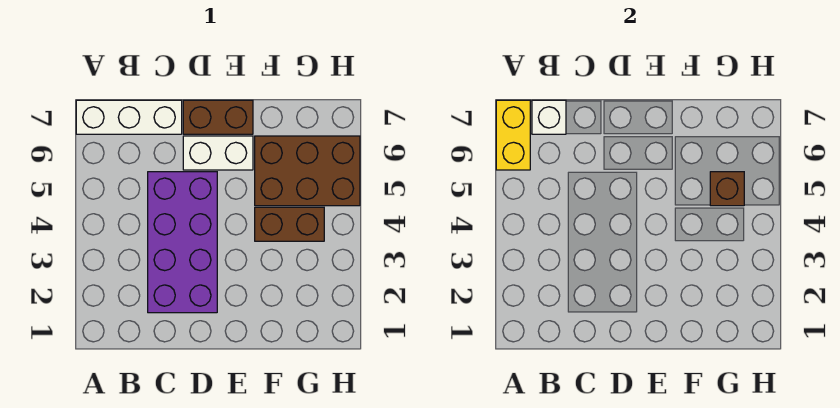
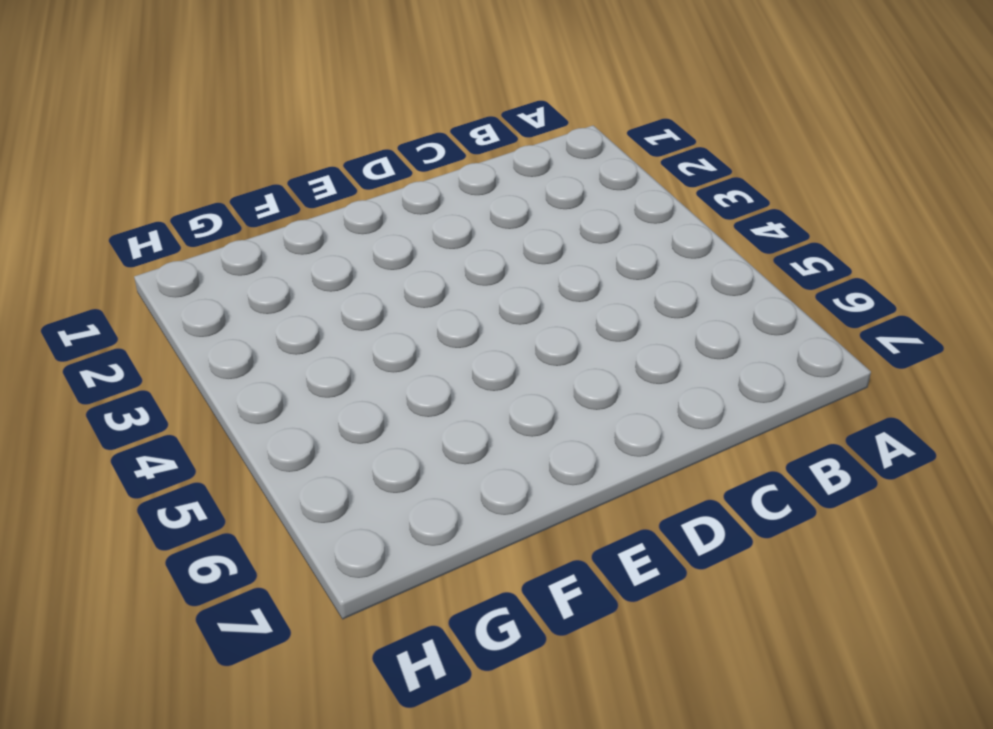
none -> white brick A7:C7 level 1
none -> purple brick C2:D5 level 1

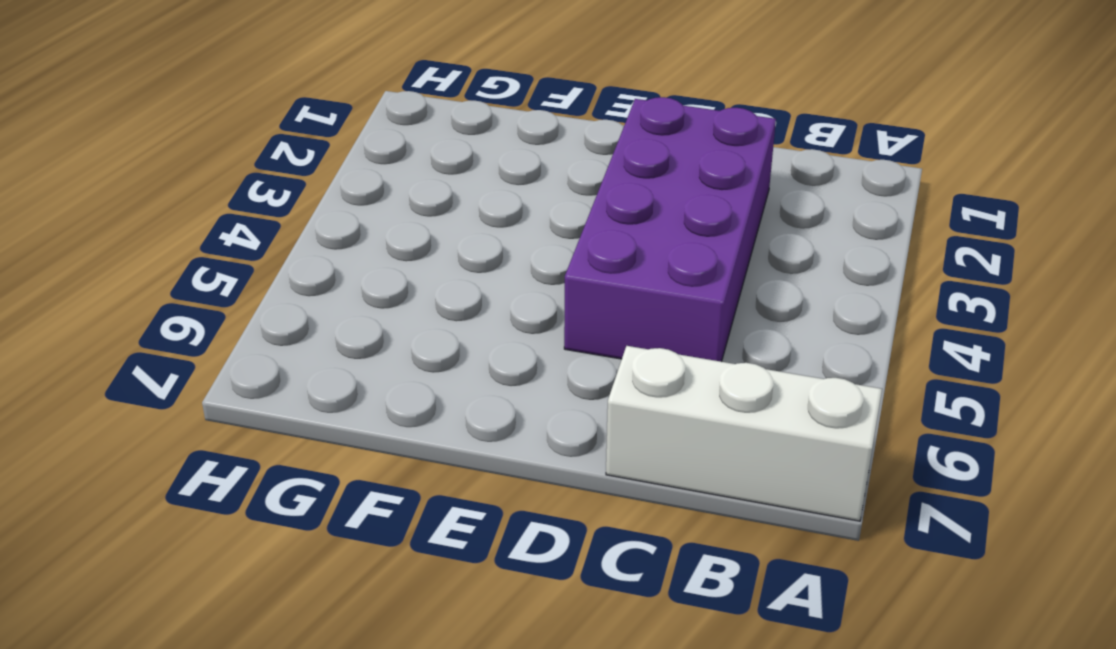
none -> white brick D6:E6 level 1
none -> brown brick D7:E7 level 1

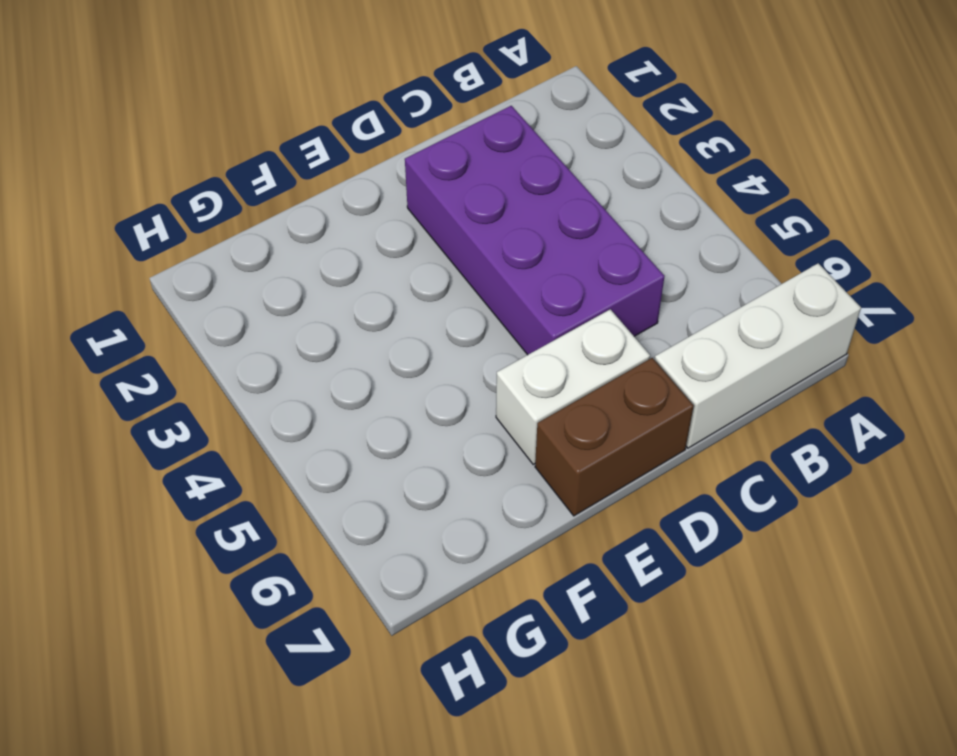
none -> brown brick F4:G4 level 1
none -> brown brick F5:H6 level 1

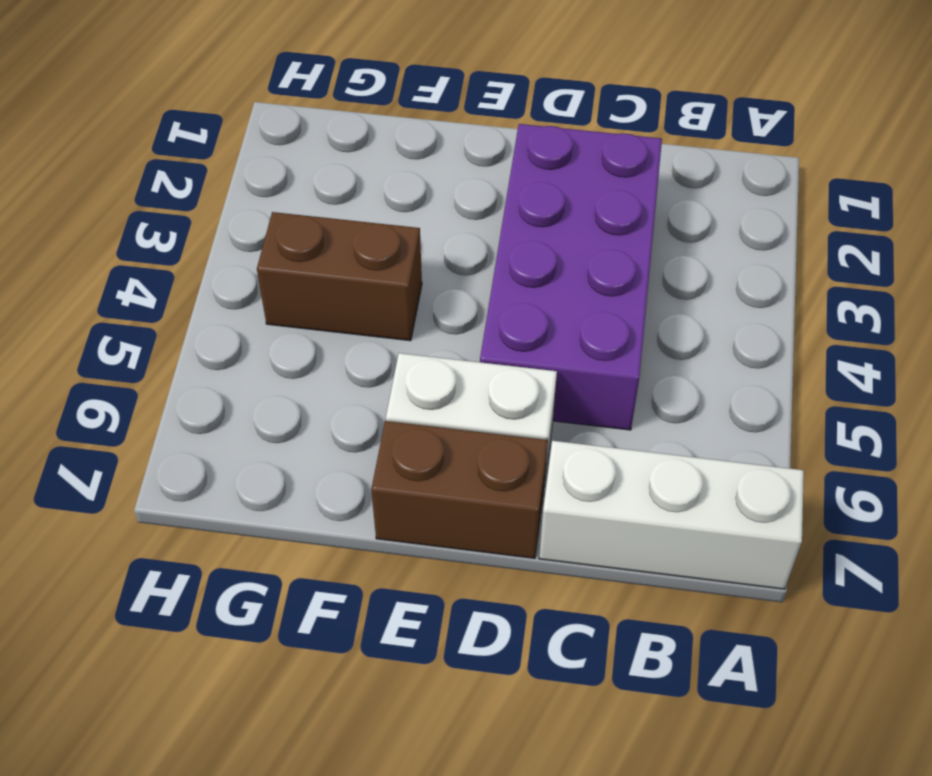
none -> brown brick F5:H6 level 1
none -> yellow brick A6:A7 level 2

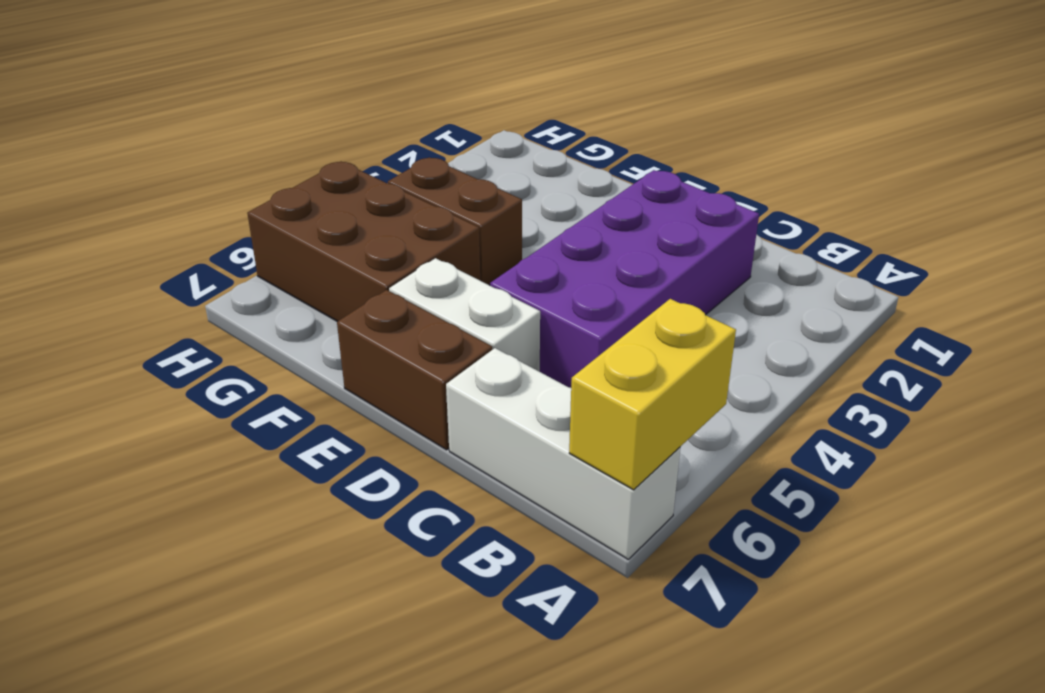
none -> white brick B7 level 2
none -> brown brick G5 level 2

